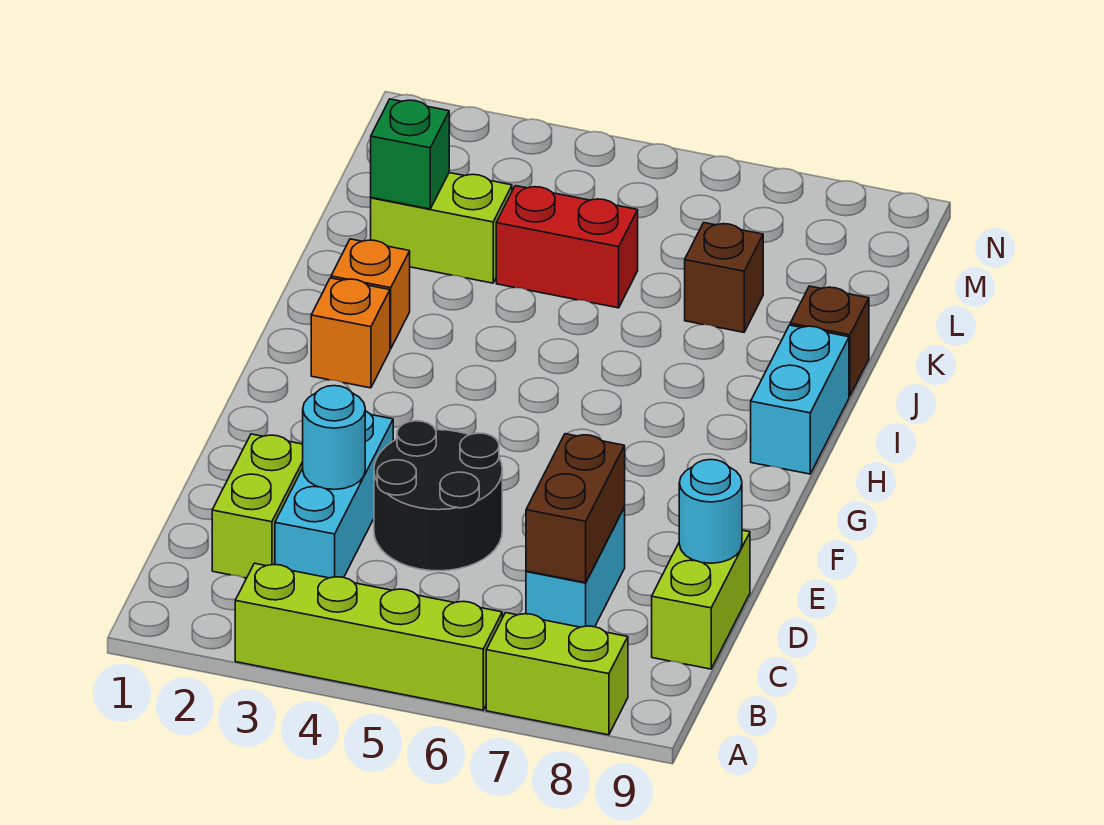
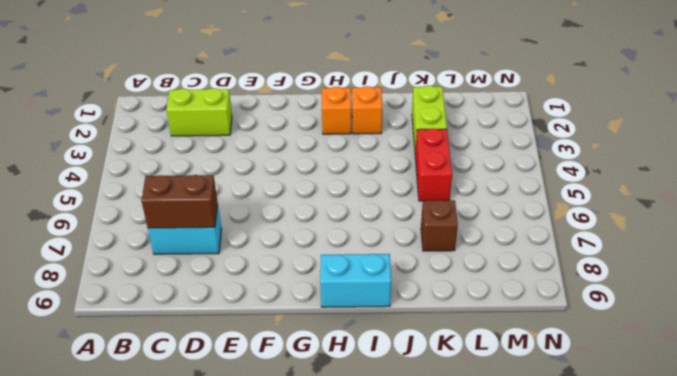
none -> lime brick A3:A6 level 1
none -> lime brick A7:A8 level 1
none -> cyan brick C3:E3 level 1

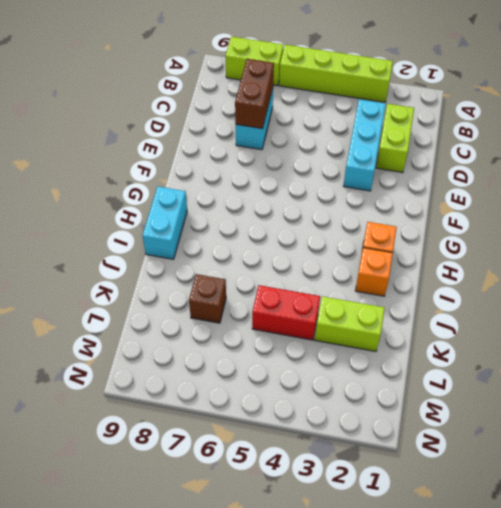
none -> lime brick C9:D9 level 1
none -> black round brick D4:E5 level 1
none -> brown brick J9 level 1

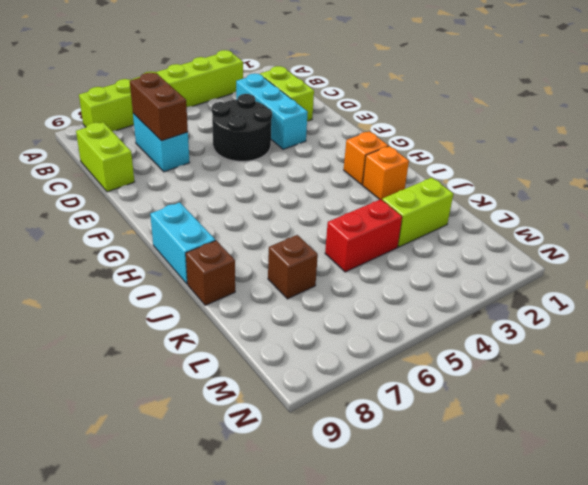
none -> cyan round brick D3 level 2
none -> cyan round brick D9 level 2
none -> green brick K2 level 2

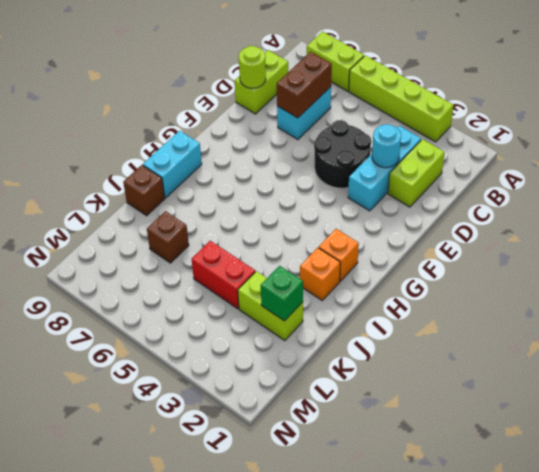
lime round brick D9 level 2 -> cyan round brick D9 level 2

